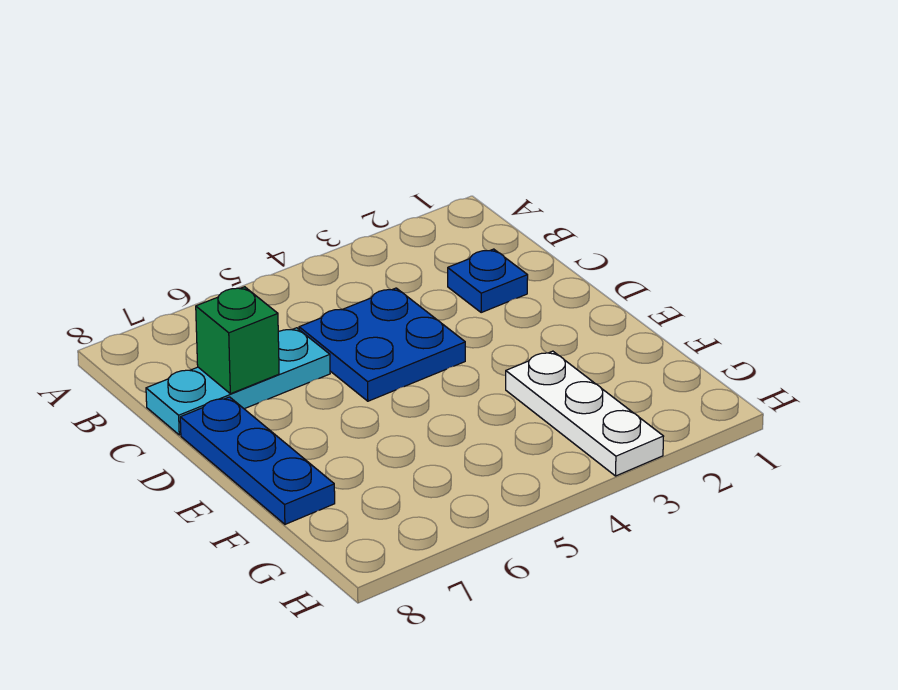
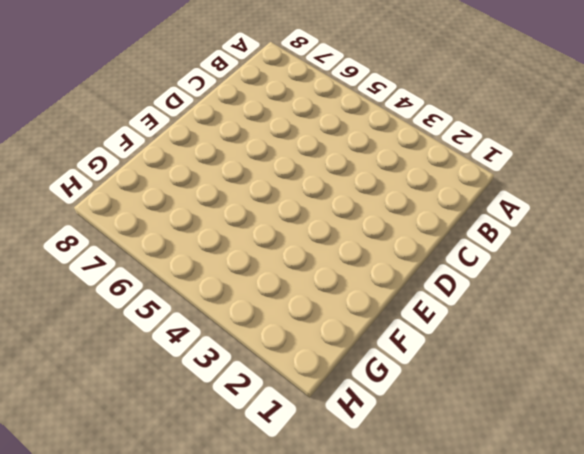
none -> blue plate C2 level 1
none -> blue plate C4:D5 level 1

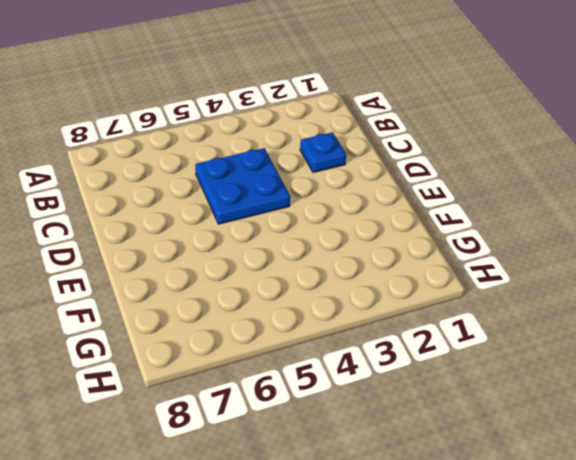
none -> cyan plate C6:C8 level 1
none -> blue plate D8:F8 level 1

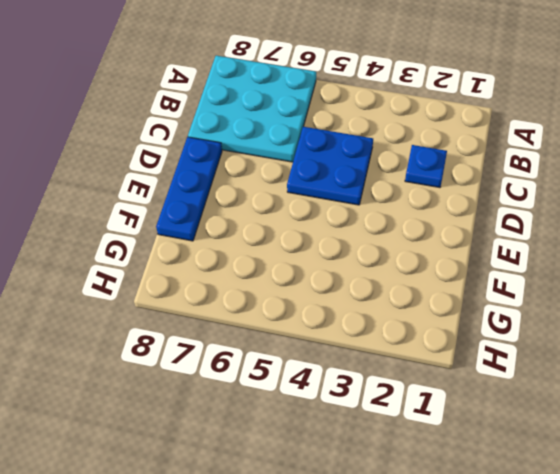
cyan plate A6:C8 level 1 -> cyan plate C6:C8 level 1
none -> white plate F3:H3 level 1
none -> green brick C7 level 2

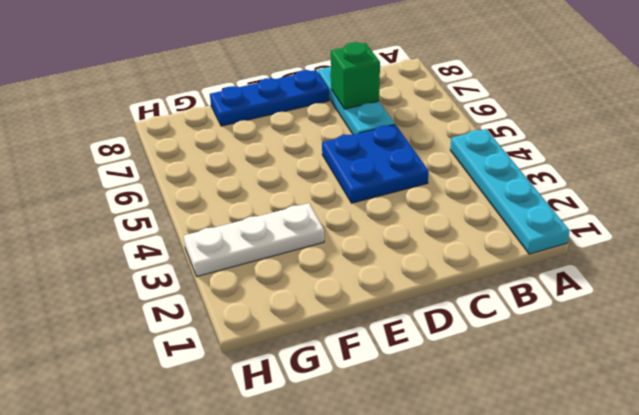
cyan plate A1:A4 level 1 -> none
none -> blue plate C2 level 1

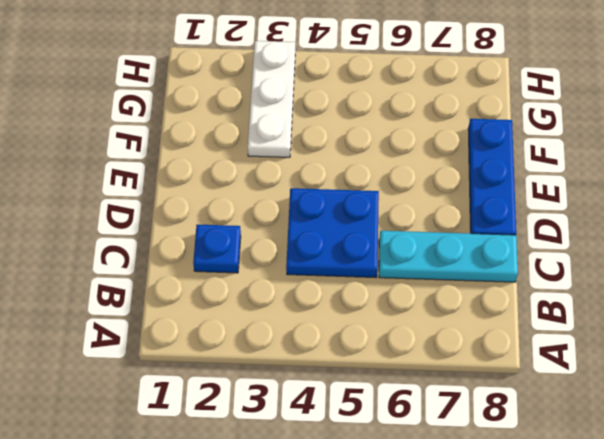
none -> green brick C7 level 2

